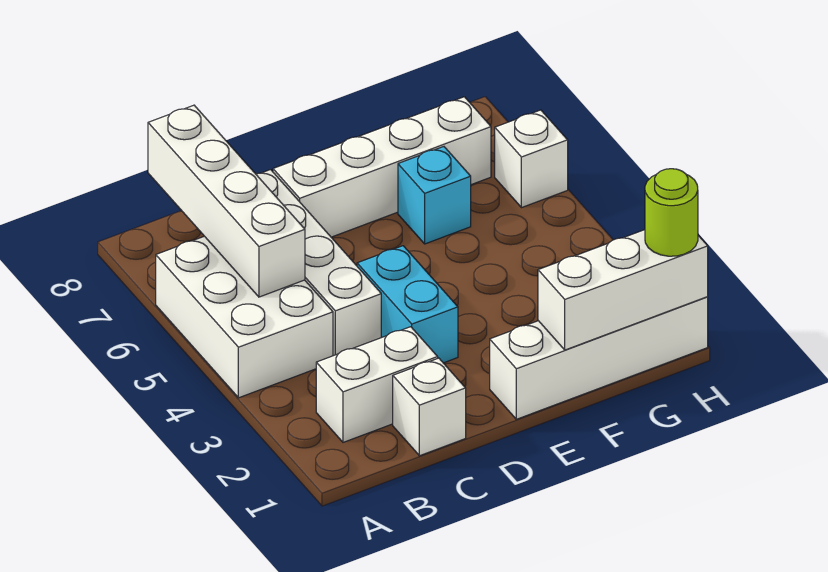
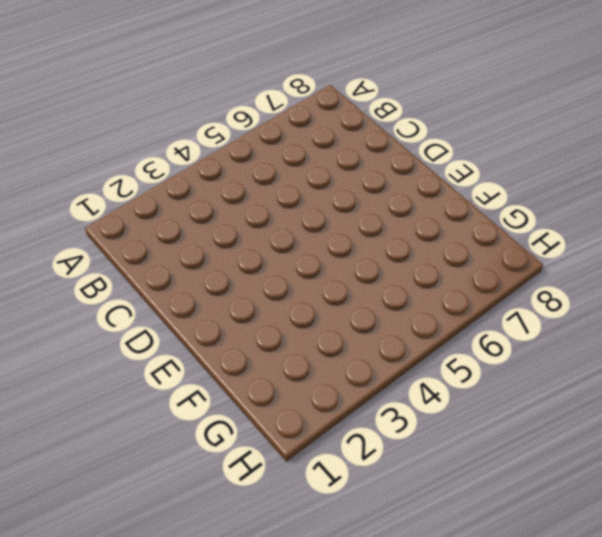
none -> white brick A4:B6 level 1
none -> white brick B2:C2 level 1
none -> white brick C1 level 1

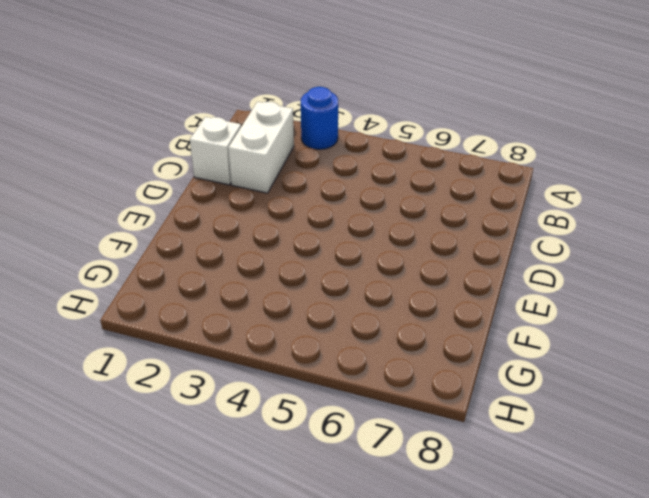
blue round brick A3 level 1 -> none
none -> white brick A4:B6 level 1
none -> white brick C4:C7 level 1
none -> cyan brick D3:D4 level 1

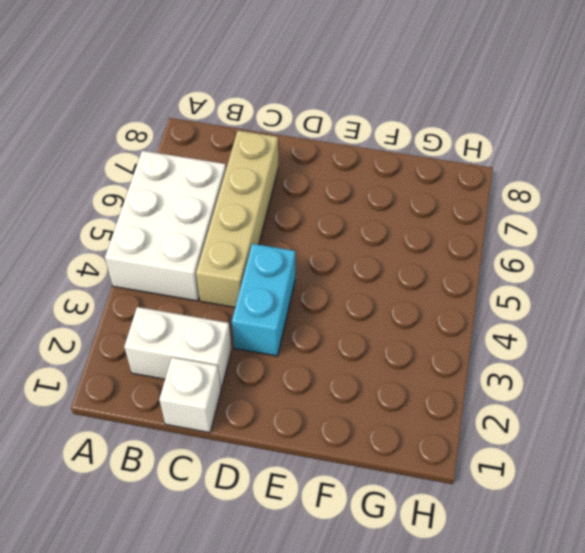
tan brick C4:C7 level 1 -> white brick C4:C7 level 1
none -> white brick D7:G7 level 1
none -> white brick E1:H1 level 1
none -> cyan brick F6 level 1

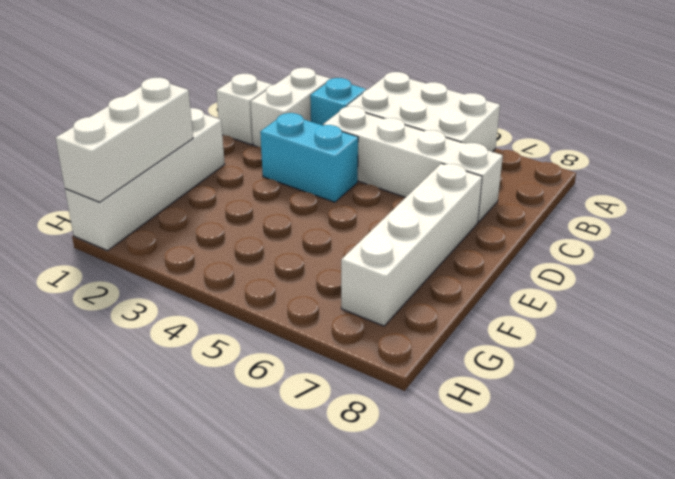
cyan brick B3 level 1 -> cyan brick F6 level 1
none -> white brick H6 level 1
none -> white brick B5:B8 level 2
none -> lime round brick H1 level 3

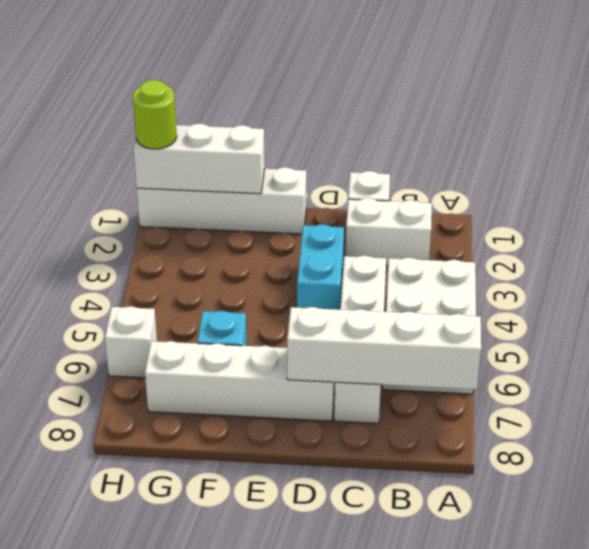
white brick A7:D7 level 2 -> white brick B5:B8 level 2

